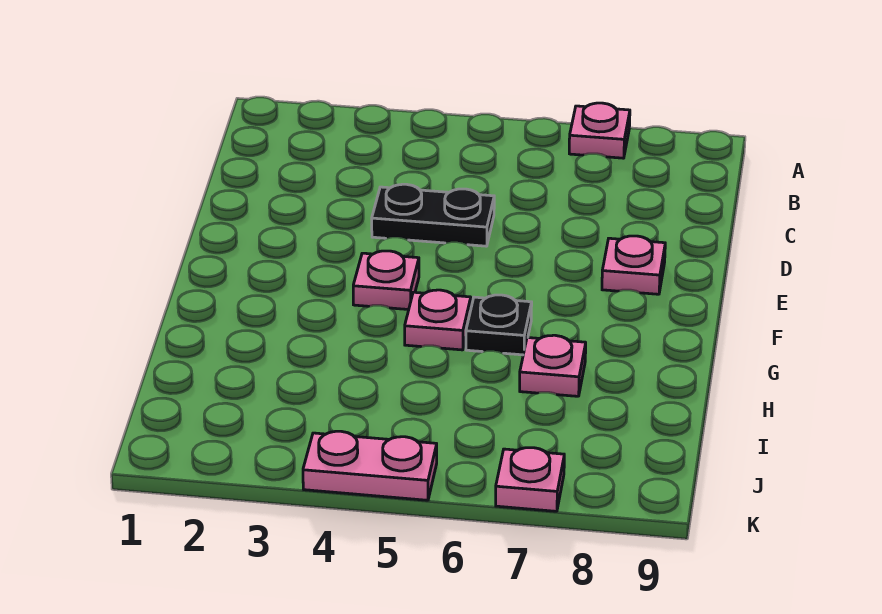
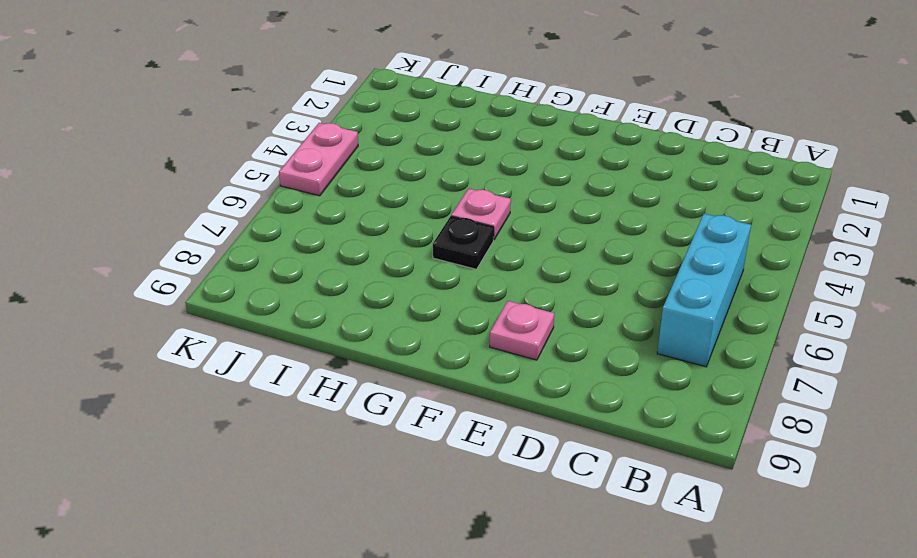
cyan brick B5:B7 level 1 -> none
none -> pink plate A7 level 1
none -> black plate D4:D5 level 1

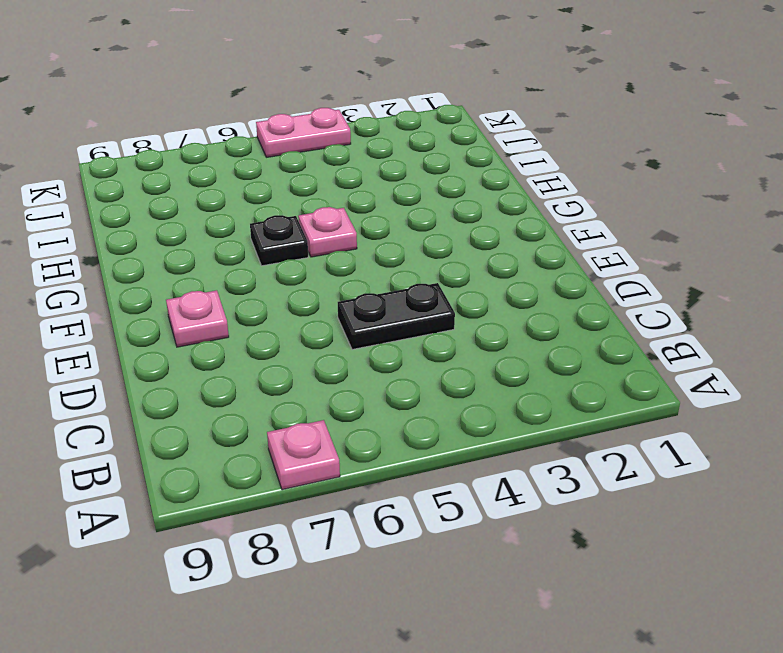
none -> pink plate F4 level 1
none -> pink plate H7 level 1

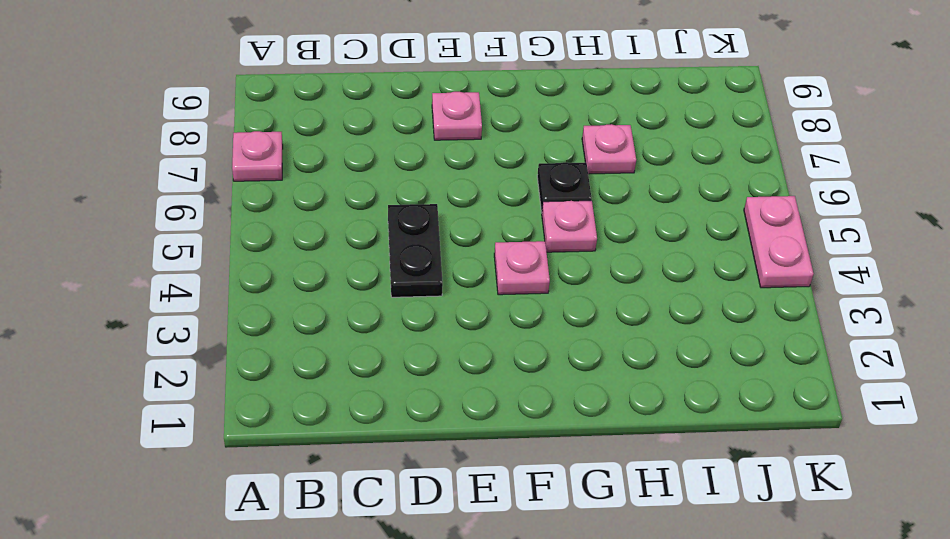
none -> pink plate K7 level 1

